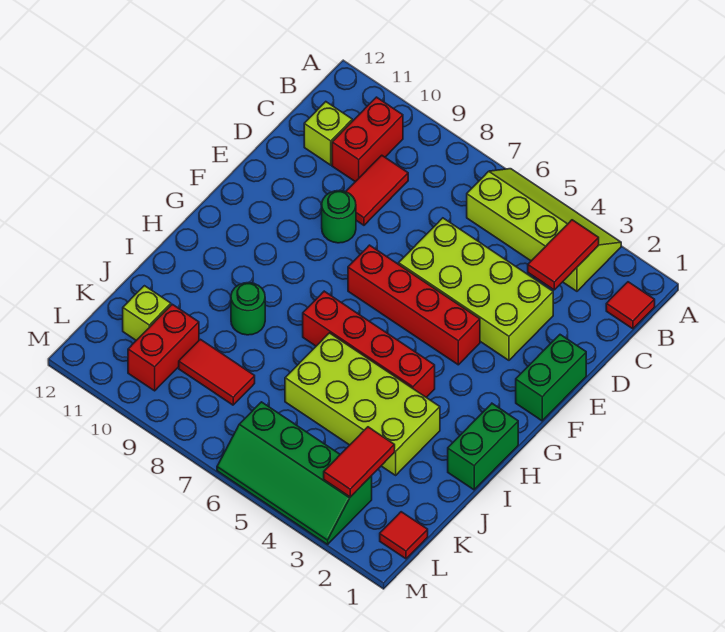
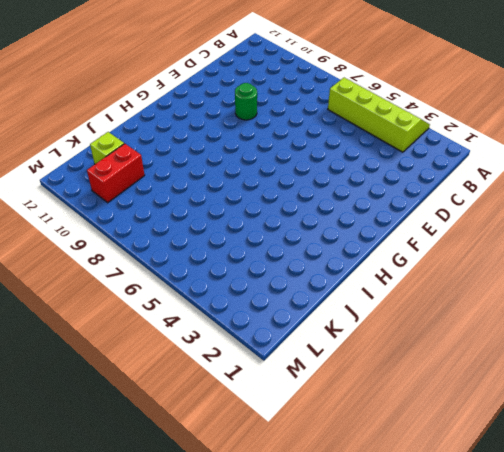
none -> red tile B1 level 1
none -> red brick B10:C10 level 1
none -> red tile C9:D9 level 1

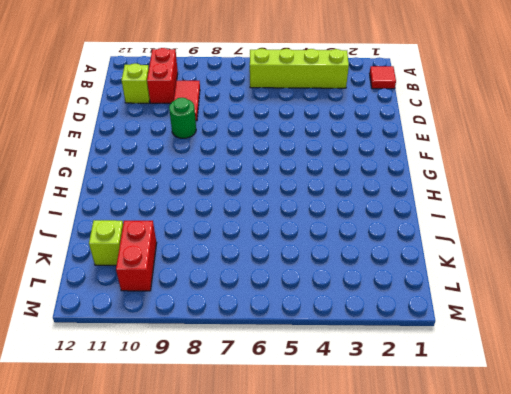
none -> lime brick D3:E6 level 1
none -> green brick E1:F1 level 1
none -> red brick F4:F7 level 1

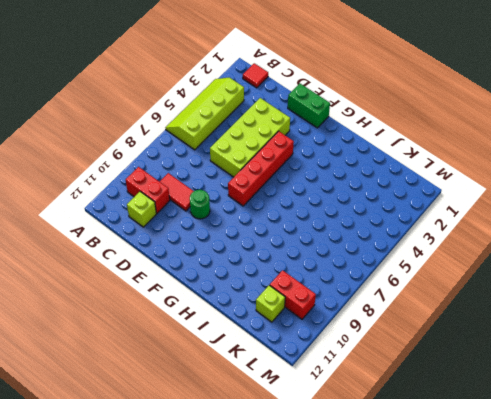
none -> green brick H1:I1 level 1
none -> red brick H4:H7 level 1
none -> lime brick I3:J6 level 1

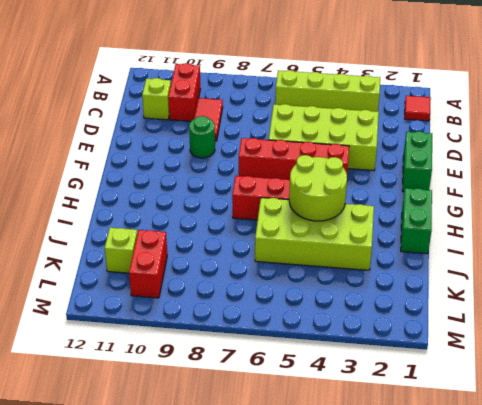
lime round brick H4:I5 level 2 -> none
none -> green round brick I9 level 1
none -> red tile K8:K9 level 1
none -> red tile L1 level 1

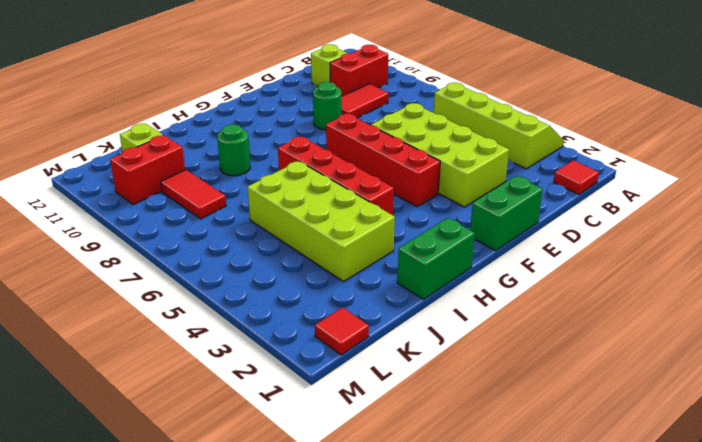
none -> green slope L3:M6 level 1 top L
none -> red tile B3:C3 level 2
none -> red tile K3:L3 level 2

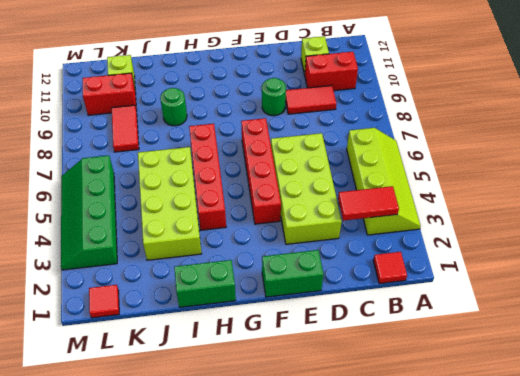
none -> red tile K3:L3 level 2

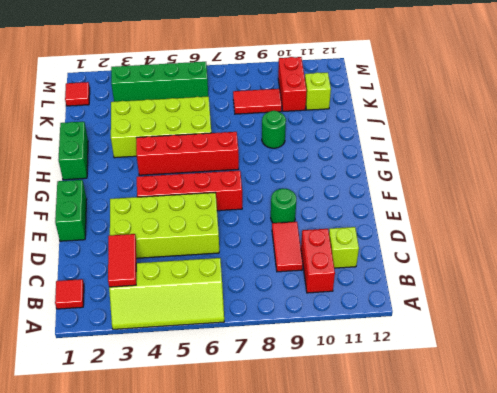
none -> red tile K3:L3 level 2

